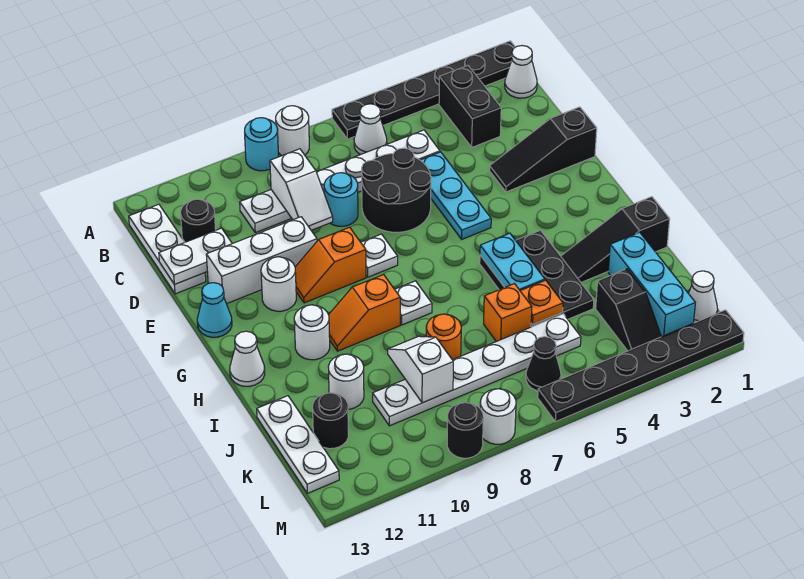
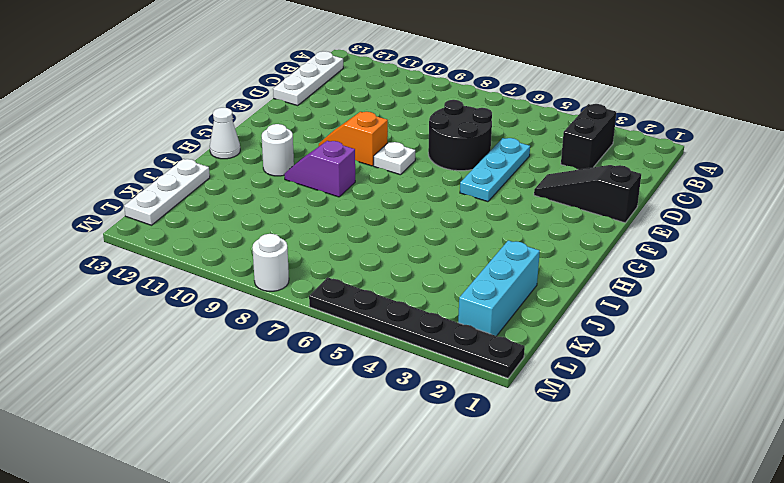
purple slope H9:H10 level 1 top 9 -> orange slope H9:H10 level 1 top 9
none -> black plate A1:A6 level 1
none -> white round brick A8 level 1
none -> cyan round brick A9 level 1
none -> white cone B1 level 1

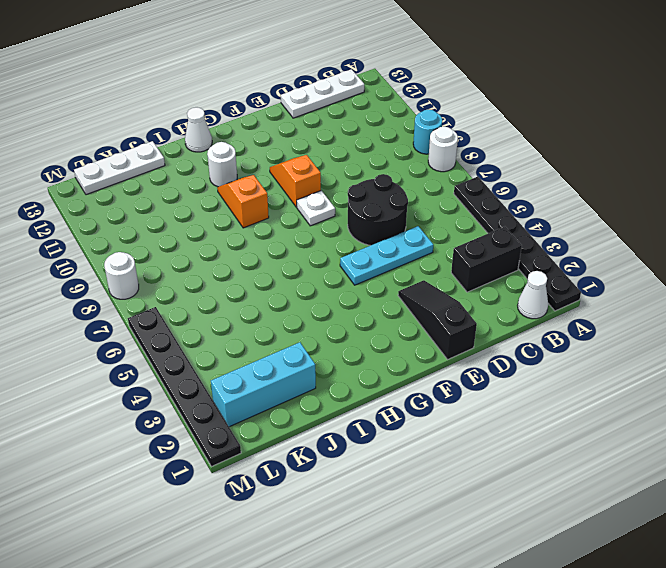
none -> white cone B6 level 1
none -> white plate C5:C10 level 1
none -> black round brick C12 level 1
none -> cyan round brick D8 level 1

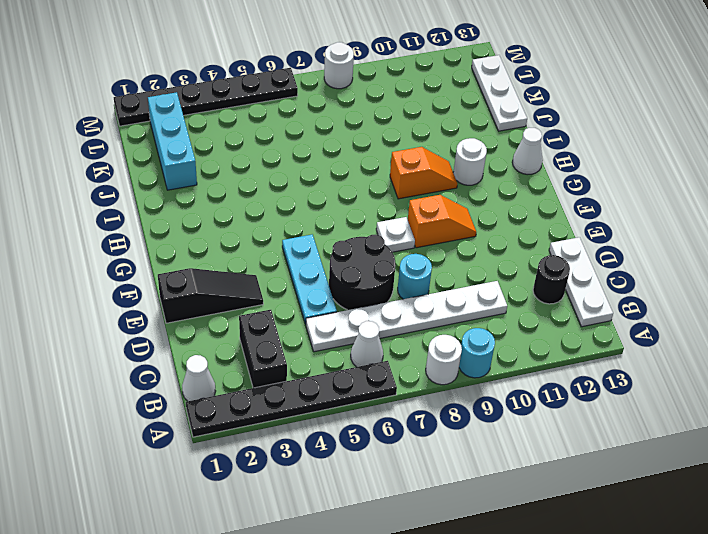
none -> white brick E10:E12 level 1
none -> white round brick F11 level 1
none -> cyan cone F13 level 1
none -> black plate H4:J5 level 1

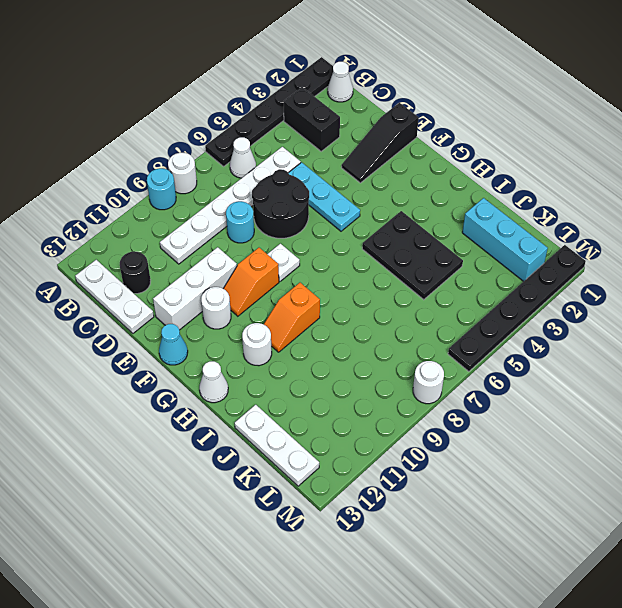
none -> white plate H8 level 1
none -> black slope I1:I3 level 1 top 1
none -> orange brick J6 level 1
none -> orange round brick J8 level 1

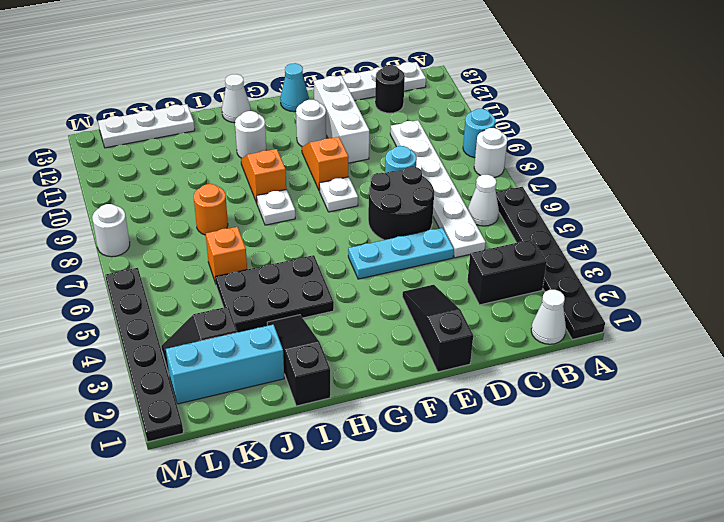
none -> white round brick J11 level 1
none -> white plate K5:K10 level 1
none -> black round brick K12 level 1
none -> white cone L1 level 1

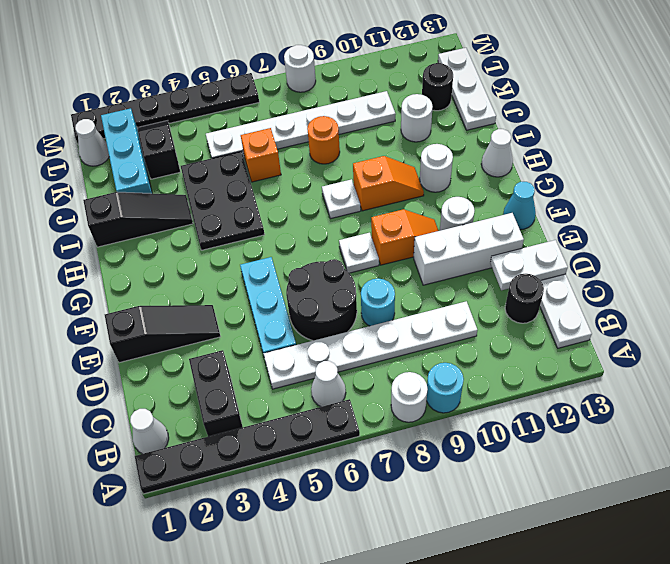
none -> black cone L6 level 1
none -> black round brick M9 level 1
none -> white slope C9:D9 level 2 top C
none -> cyan plate H5:I5 level 2

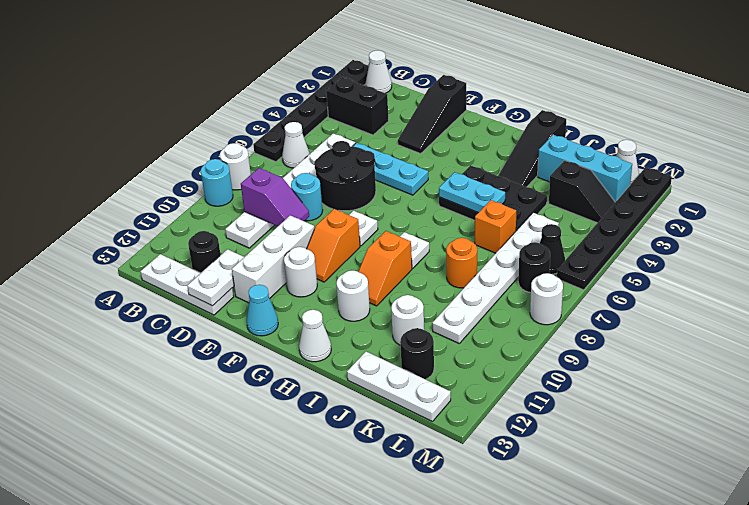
purple slope C9:D9 level 2 top C -> white slope C9:D9 level 2 top C
black round brick L7 level 1 -> black round brick M9 level 1
none -> orange plate J5 level 2
none -> white slope J9:K9 level 2 top K

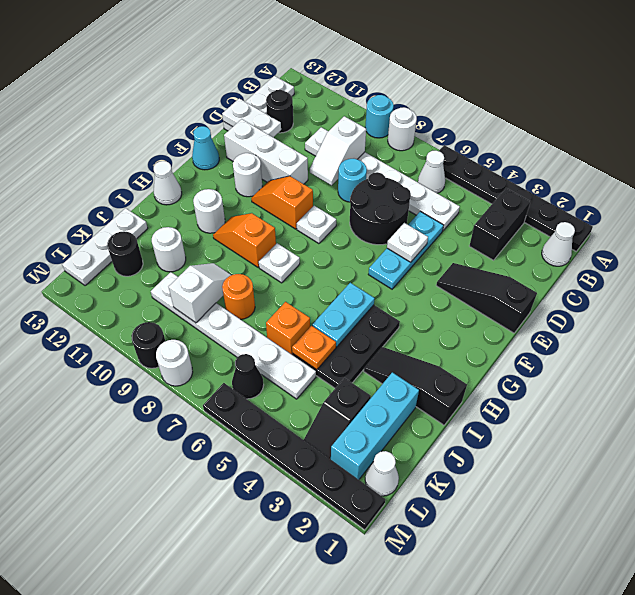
white plate E5 level 2 -> none

